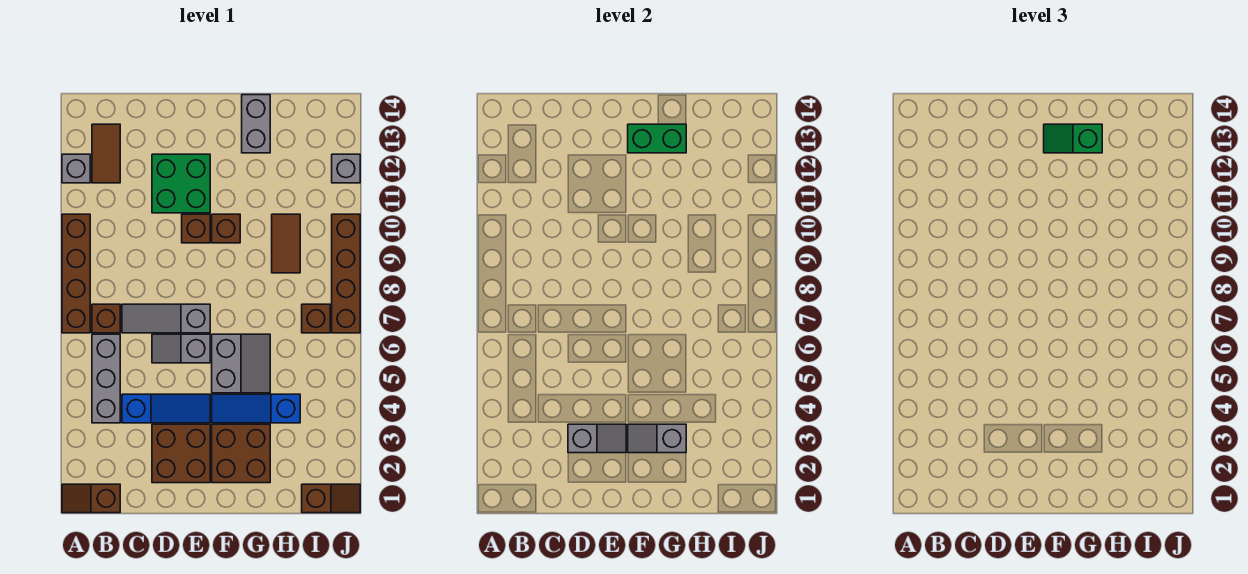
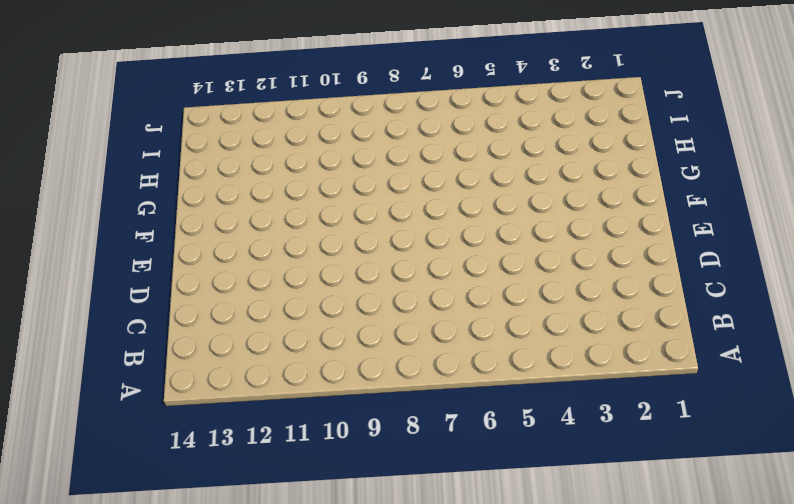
none -> brown slope A1:B1 level 1 top B
none -> brown brick A7:A10 level 1
none -> grey brick A12 level 1

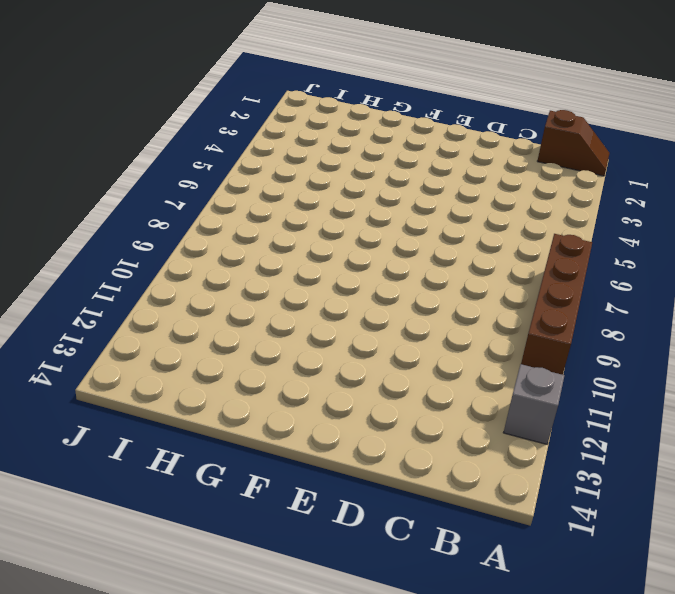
none -> grey brick B4:B6 level 1
none -> brown brick B7 level 1
none -> brown tile B12:B13 level 1

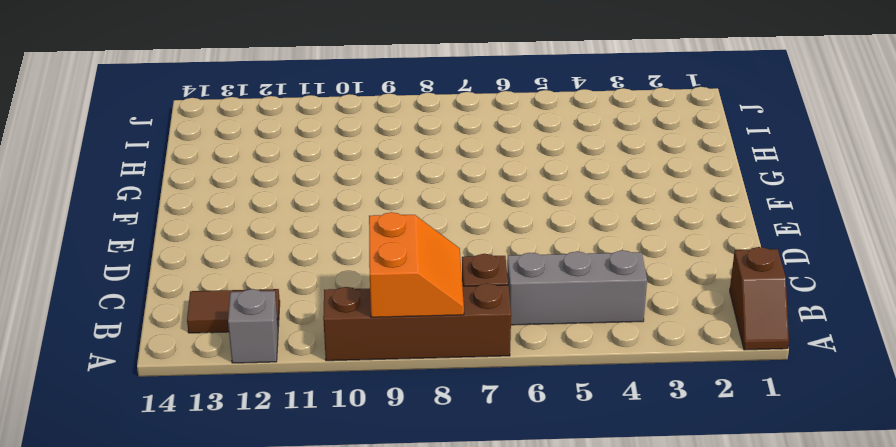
orange slope A8:B9 level 2 top 9 -> none
none -> blue slope C4:E4 level 1 top C
none -> grey slope C7:E7 level 1 top E
none -> brown brick D2:E3 level 1

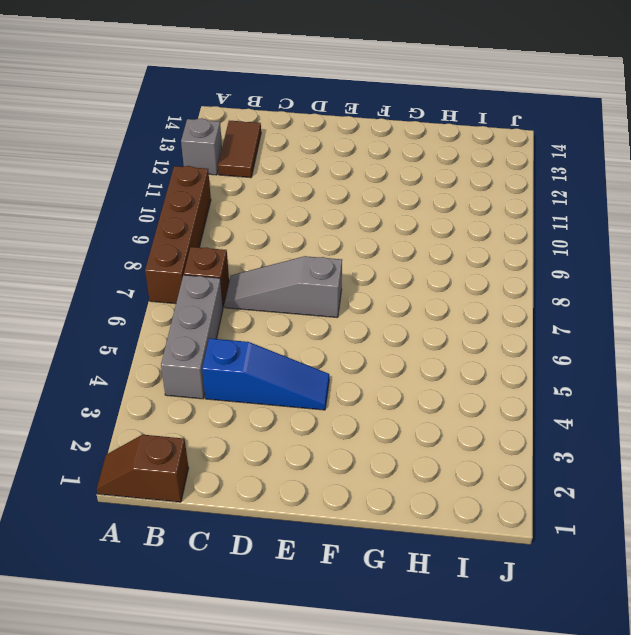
none -> brown brick D2:E3 level 1
none -> grey slope D6:E6 level 1 top E
none -> green brick D11:E12 level 1

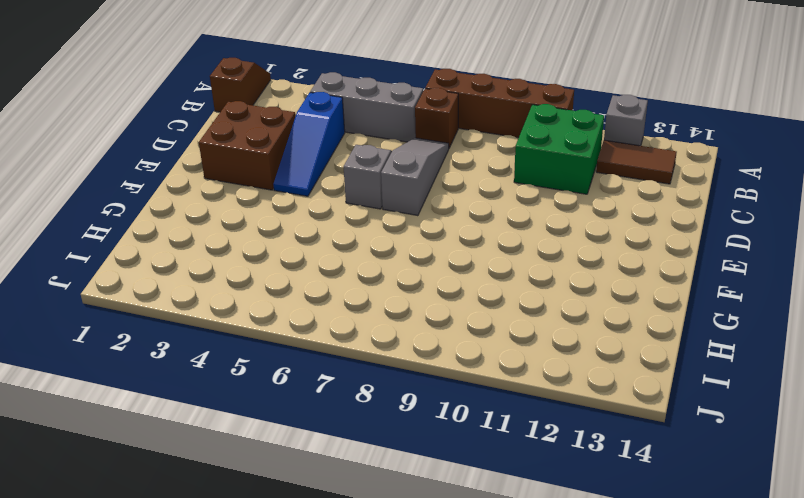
green brick B10:C11 level 1 -> green brick D11:E12 level 1
none -> brown brick E10 level 1
none -> brown brick F2:G3 level 1
none -> blue slope F4:H4 level 1 top H

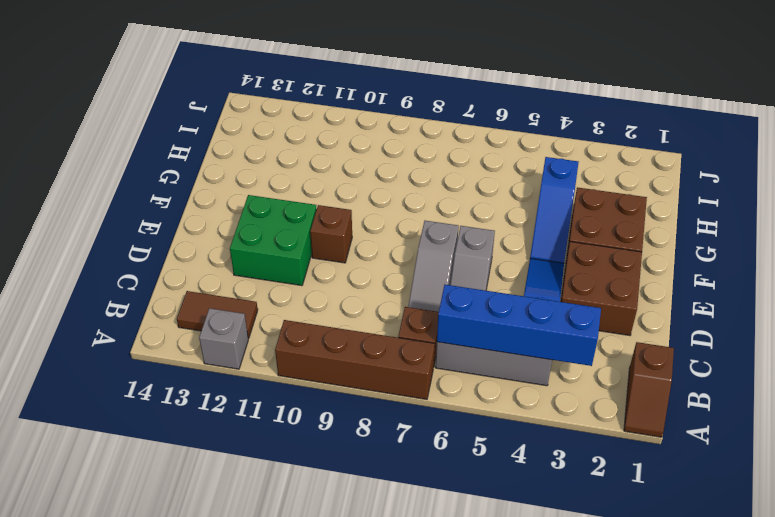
blue brick B3:B6 level 2 -> none
none -> grey slope F5:G6 level 1 top F
none -> brown brick F10 level 1
none -> grey brick G13:G14 level 1

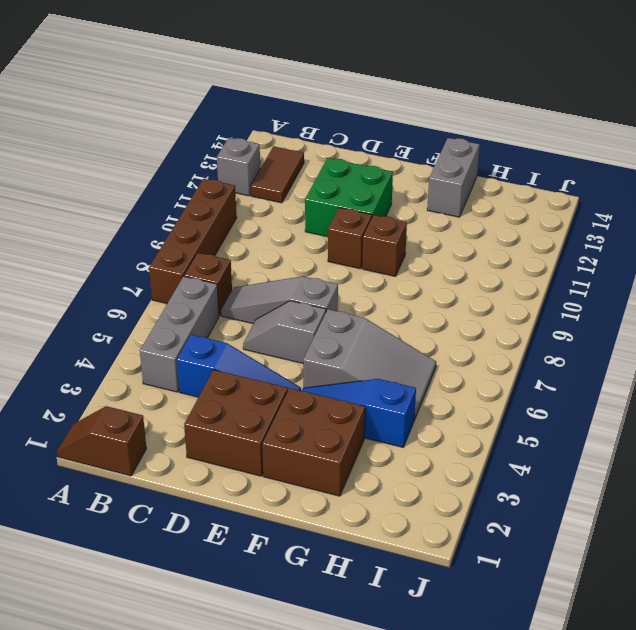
grey slope F5:H6 level 1 top F -> grey slope F5:G6 level 1 top F
none -> brown tile H9:H10 level 1
none -> brown slope I1:J1 level 1 top I
none -> brown brick I7 level 1

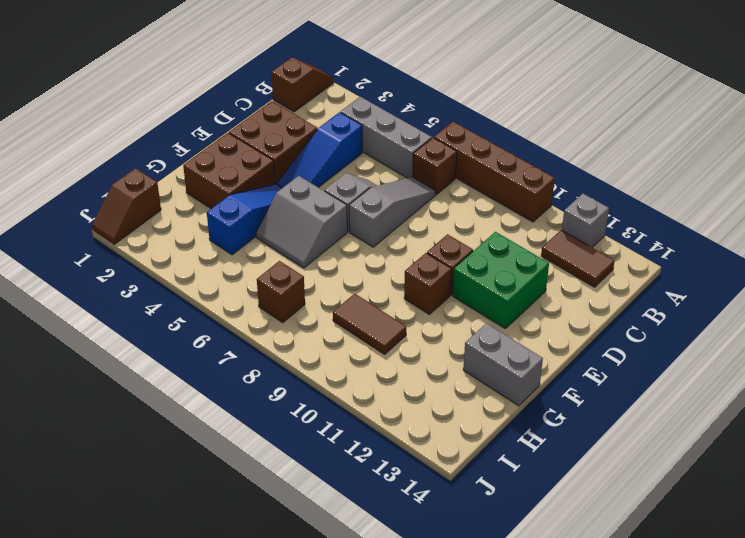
none -> brown brick J7:J10 level 1
none -> grey brick J12 level 1
none -> grey slope D3:E3 level 2 top D

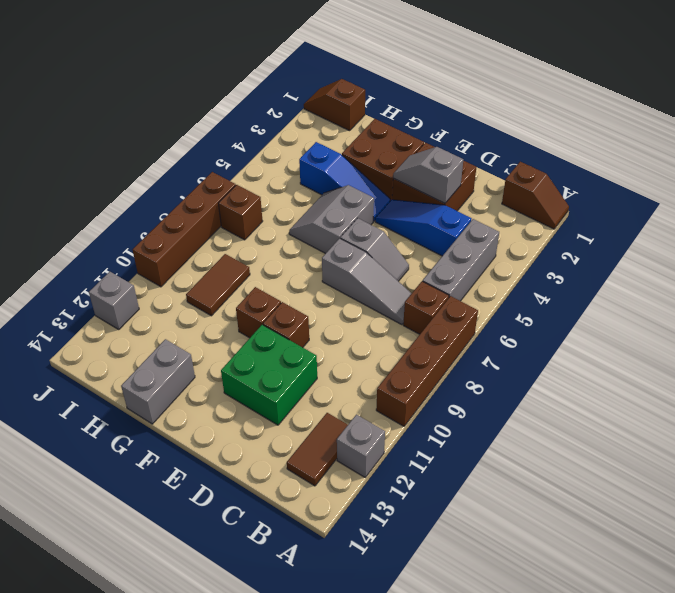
none -> grey slope F3:G3 level 2 top G
none -> green brick F13:G13 level 2
none -> green slope F13:G13 level 3 top G

